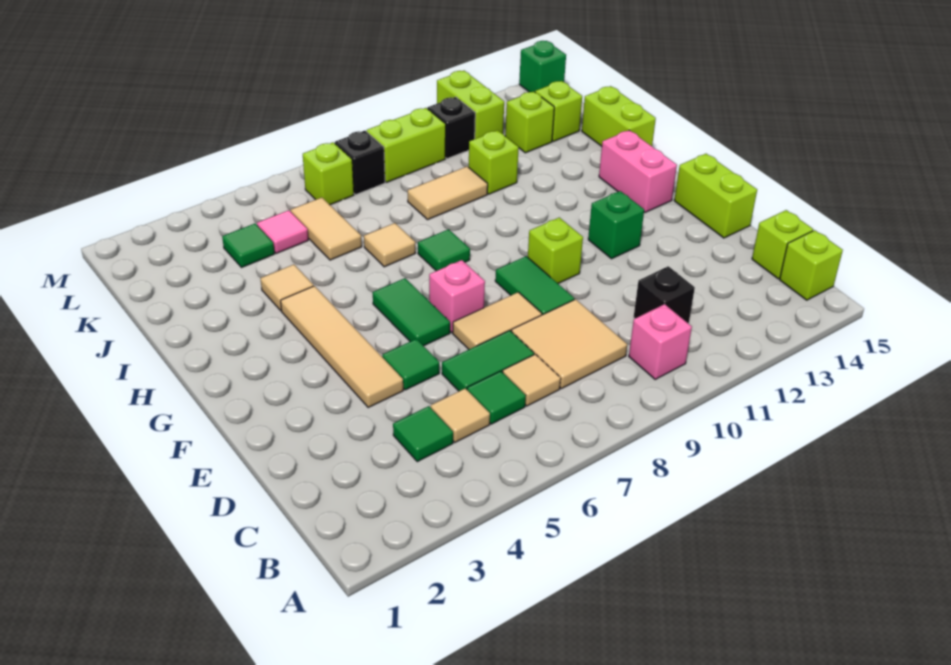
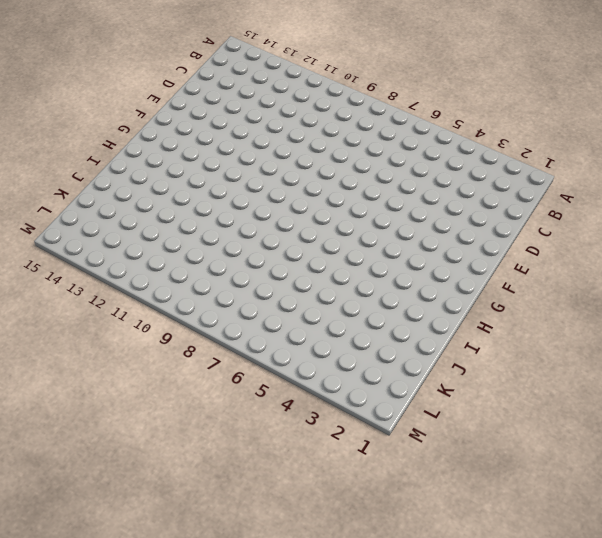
none -> pink brick B10 level 1
none -> lime brick B15 level 1
none -> green tile C4 level 1
none -> tan tile C5 level 1

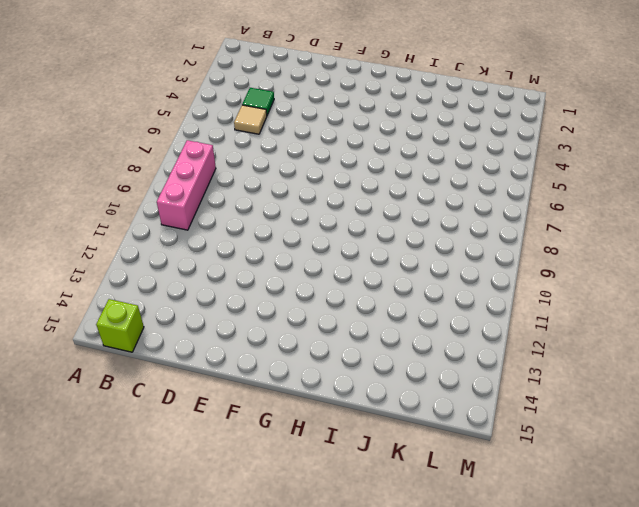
pink brick B8:B10 level 1 -> pink brick B10 level 1
none -> green tile C6 level 1
none -> tan tile C7 level 1
none -> tan tile C8:D9 level 1
none -> black brick C11 level 1

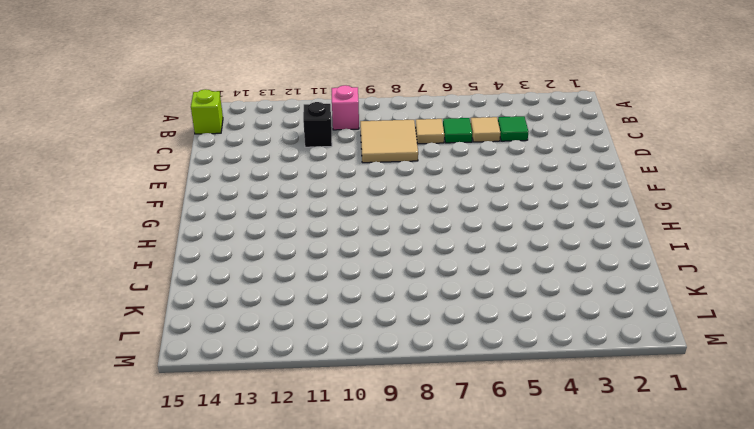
none -> lime brick C15 level 1
none -> green tile D6:D7 level 1
none -> tan tile E4:H4 level 1
none -> green tile E5 level 1

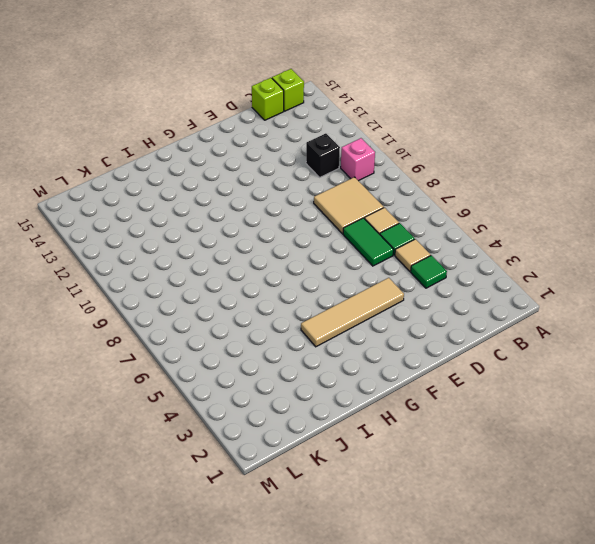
none -> green tile E5 level 1
none -> tan tile E7:E8 level 1
none -> green tile E9:F9 level 1
none -> lime brick E15:F15 level 1

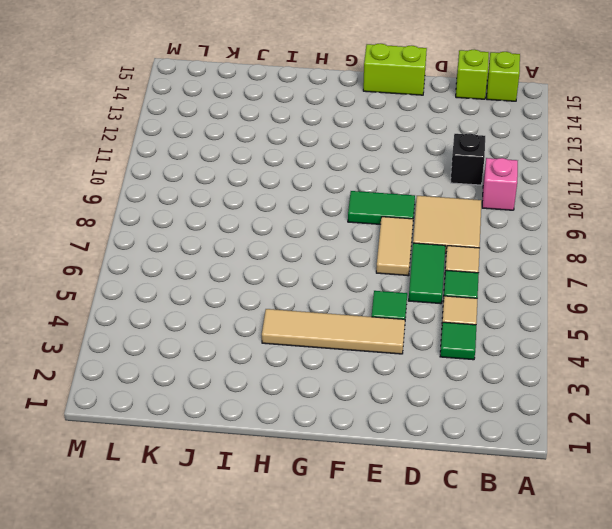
none -> green tile F6:G6 level 1
none -> pink brick F7 level 1
none -> lime brick F10 level 1
none -> green brick F12 level 1

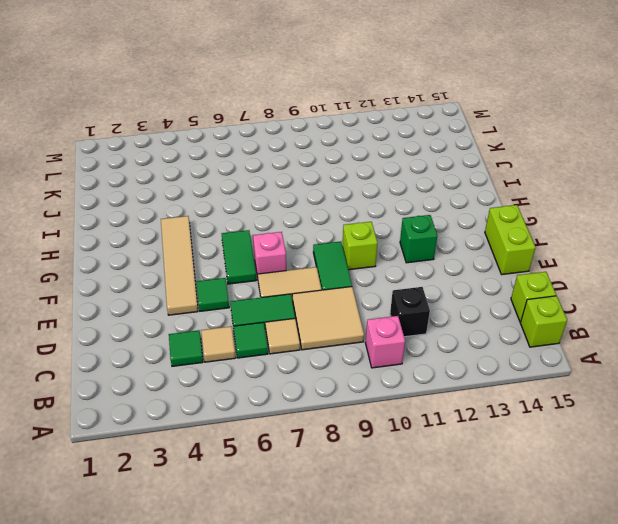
none -> pink brick G14:H14 level 1
none -> green tile H8 level 1
none -> tan tile I4 level 1
none -> tan tile I7 level 1

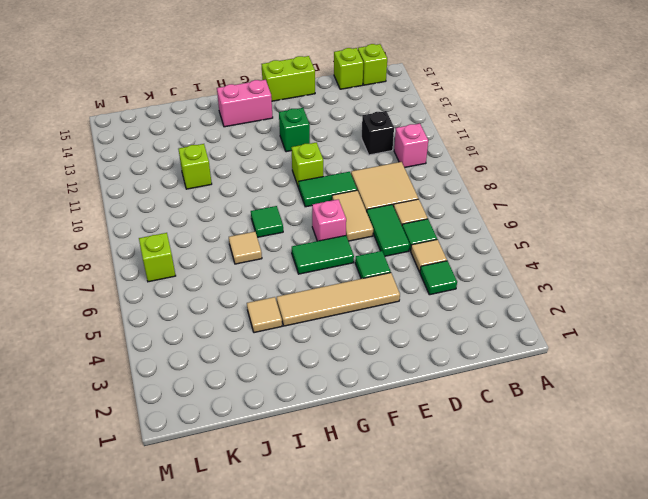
none -> lime brick I15:J15 level 1
none -> tan tile J6:K6 level 1
none -> tan tile J9:J10 level 1
none -> green tile K4 level 1

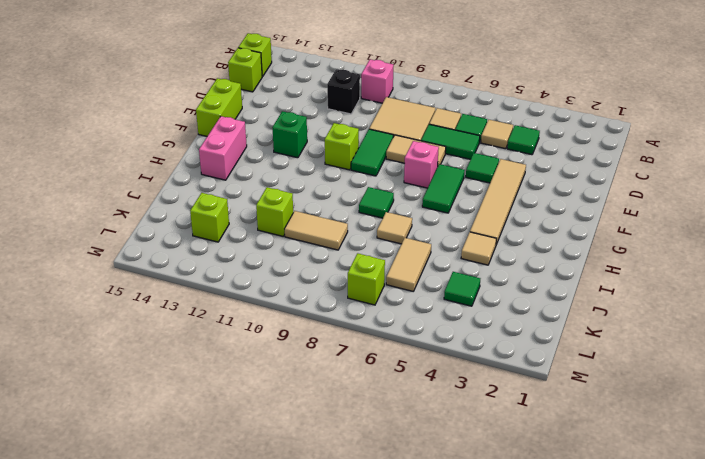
none -> lime brick I15:J15 level 1
none -> pink tile K5 level 1
none -> lime brick K14 level 1
none -> black brick L8 level 1

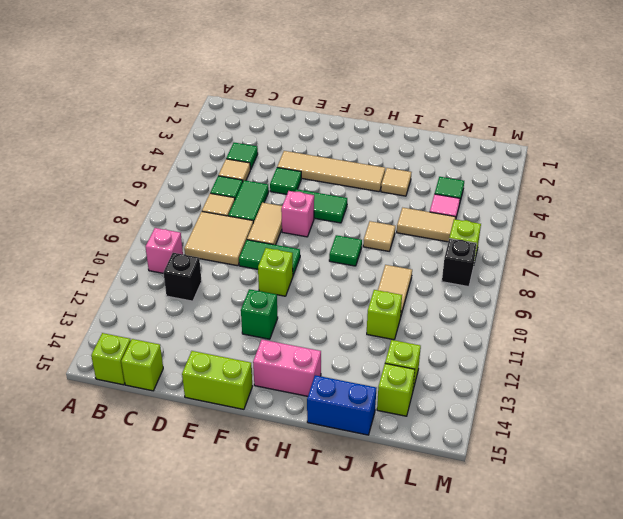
blue brick I15:J15 level 1 -> lime brick I15:J15 level 1
none -> lime brick L9:L10 level 1
none -> black brick L11 level 1
none -> lime brick L12:M12 level 1
none -> green brick M15 level 1

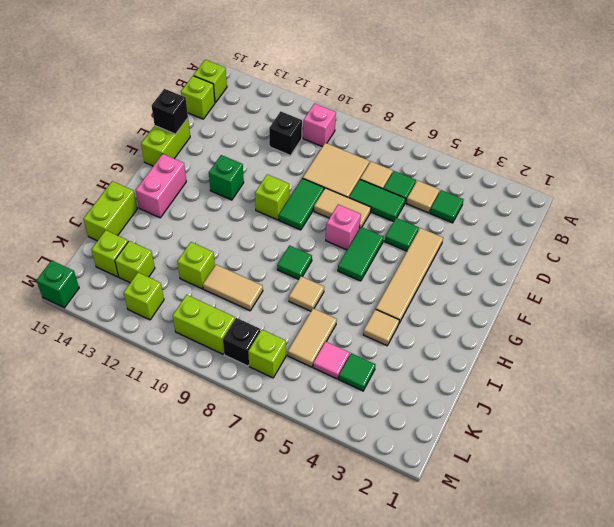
black brick E15 level 2 -> black brick L11 level 1
lime brick L12 level 1 -> lime brick L12:M12 level 1

